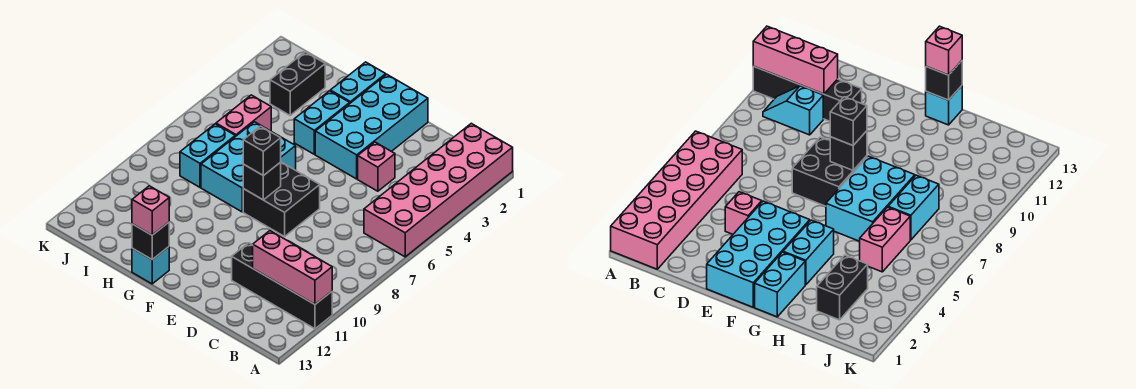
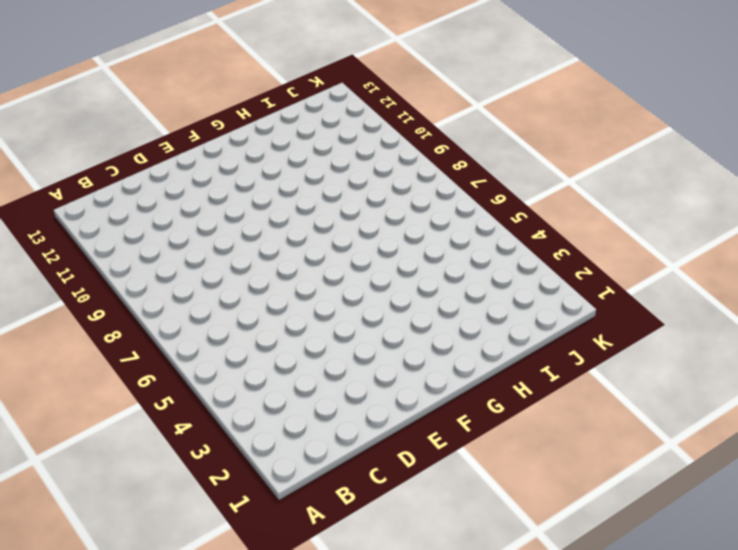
none -> pink brick A1:B6 level 1
none -> black brick A11:D11 level 1
none -> cyan slope B10:C10 level 1 top C

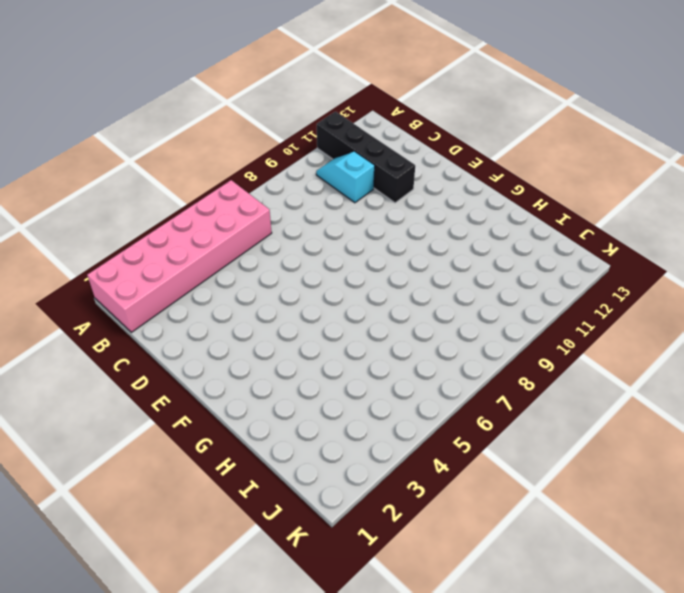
none -> pink brick D4 level 1
none -> cyan brick E1:F4 level 1
none -> black brick E7:F8 level 1

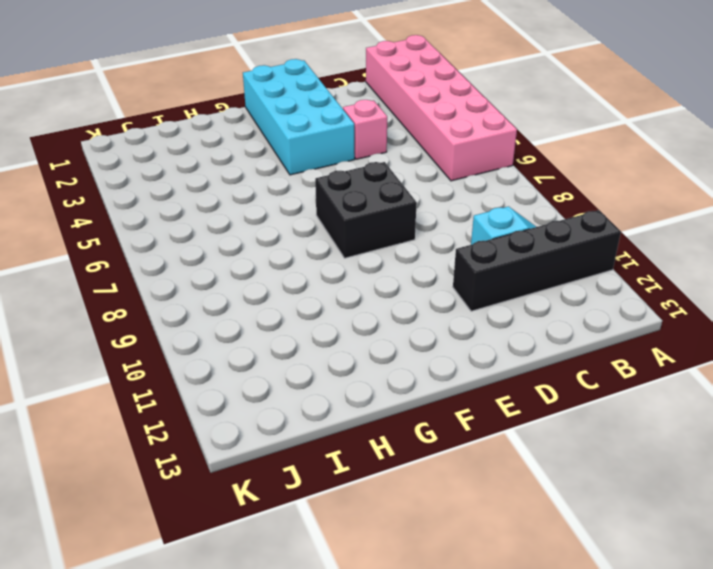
none -> cyan brick G1:G2 level 1
none -> cyan brick G3:G4 level 1
none -> cyan brick G6:H8 level 1

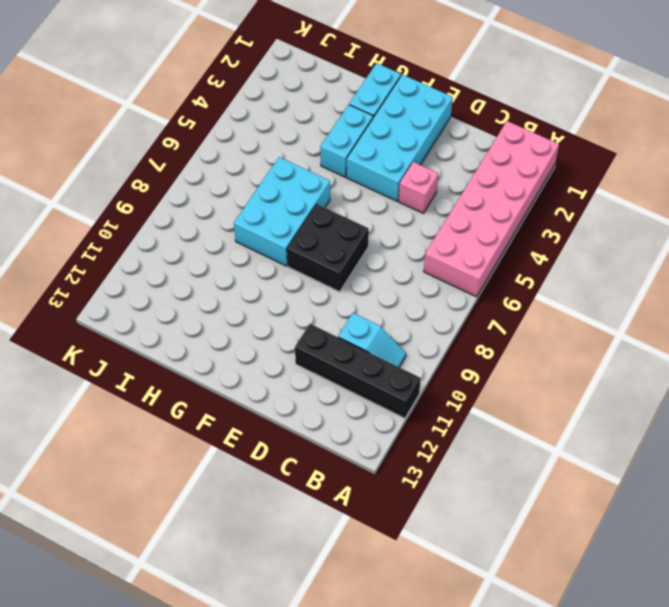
none -> cyan brick G13 level 1
none -> black brick I2:I3 level 1
none -> pink brick I5:I6 level 1

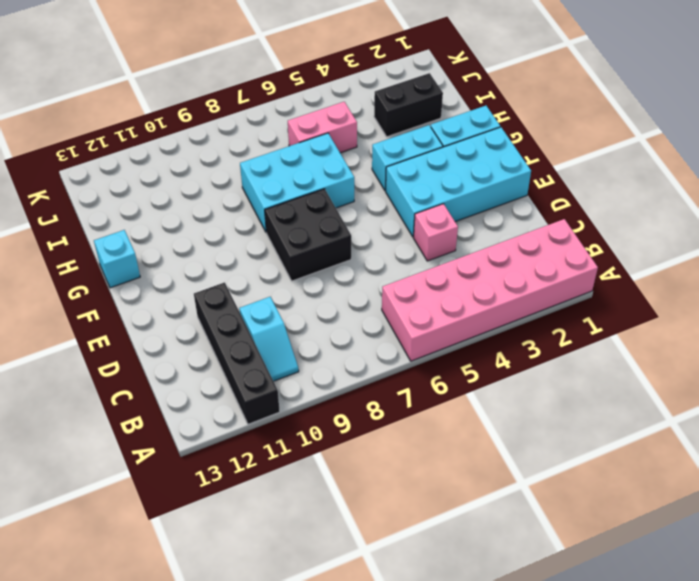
none -> cyan brick I7:I8 level 1
none -> pink brick A11:C11 level 2
none -> black brick F8 level 2

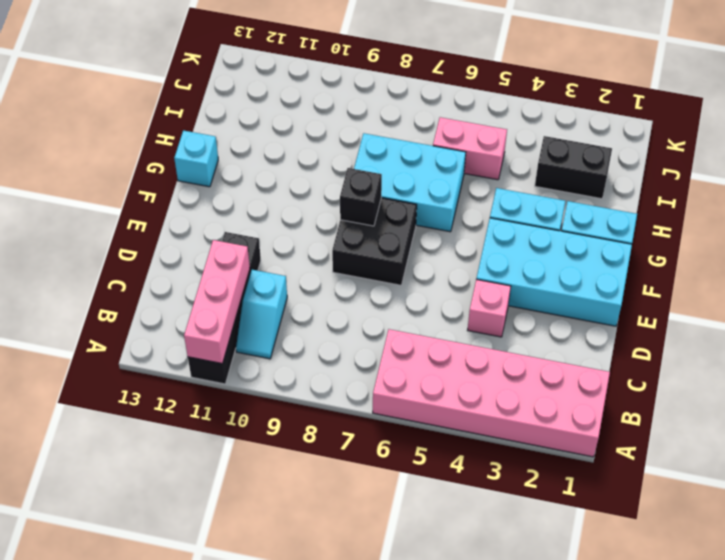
none -> cyan brick I7:I8 level 1
none -> black brick G13 level 2
none -> black brick F8 level 3

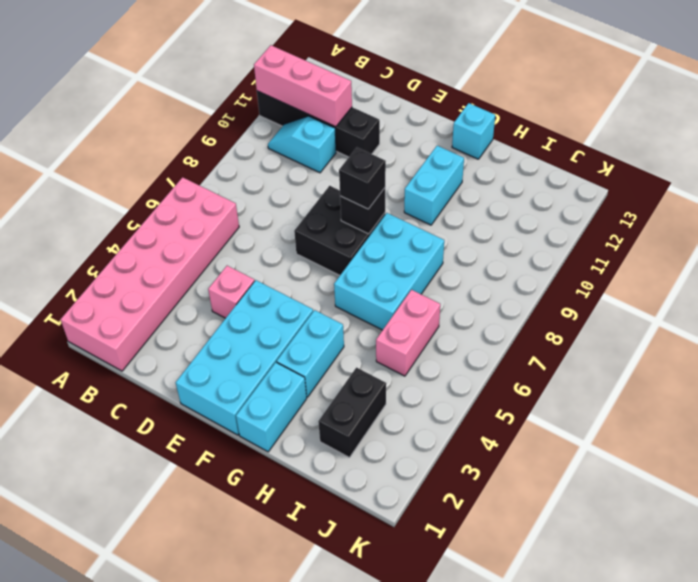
cyan brick G10:G11 level 1 -> cyan brick I7:I8 level 1
none -> black brick G13 level 2
none -> pink brick G13 level 3

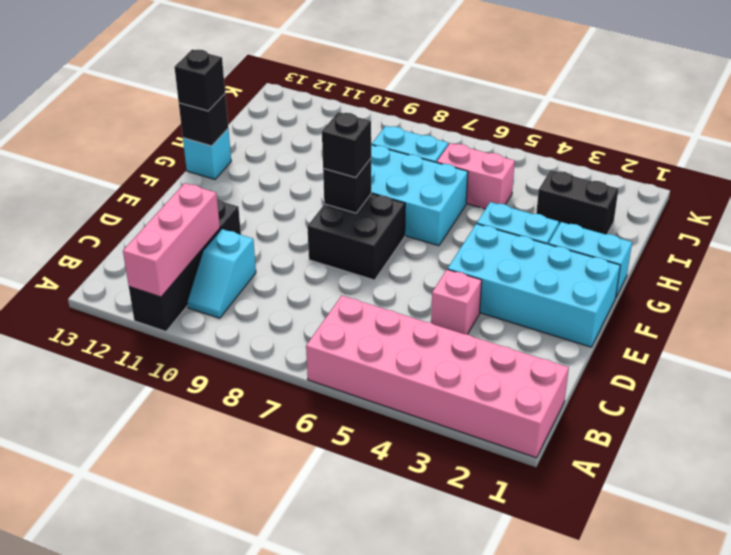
black brick G13 level 3 -> pink brick G13 level 3

